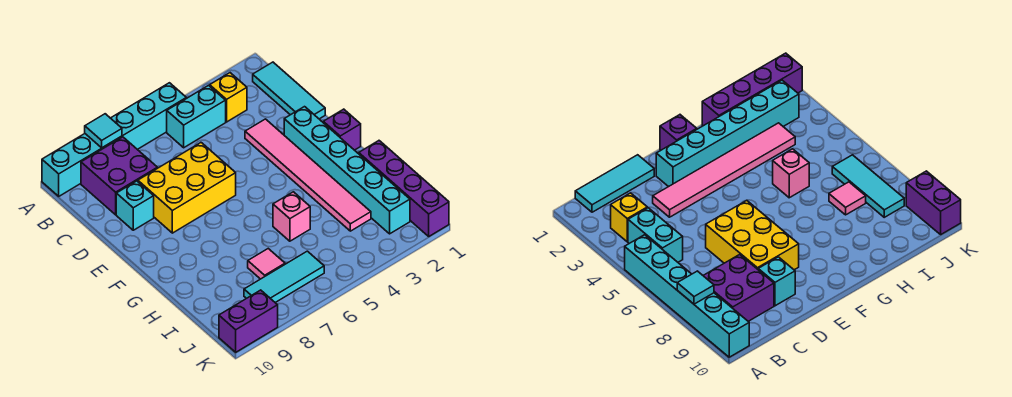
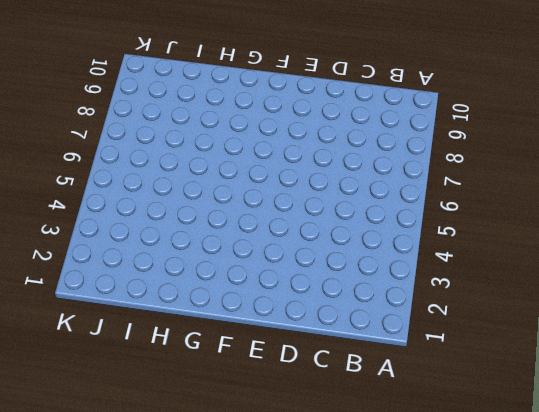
none -> cyan brick A5:A10 level 1
none -> cyan tile B1:D1 level 1
none -> yellow brick B3 level 1

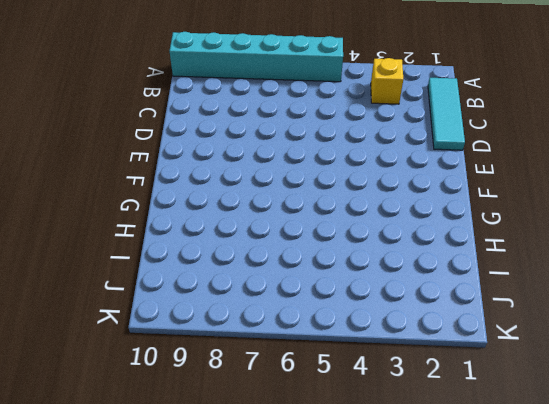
none -> cyan brick B4:B5 level 1
none -> purple brick B8:C9 level 1
none -> pink tile D3:I3 level 1

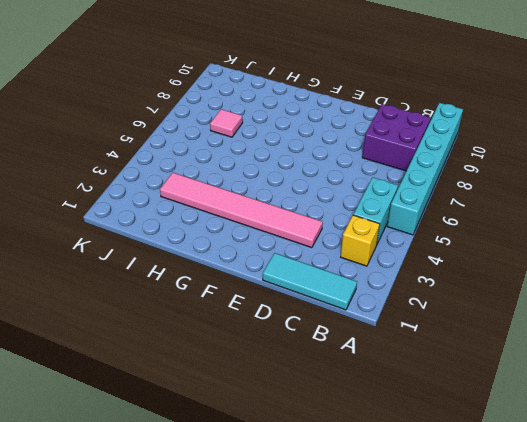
none -> yellow brick D6:E8 level 1
none -> cyan brick D9 level 1
none -> cyan brick E2:J2 level 1

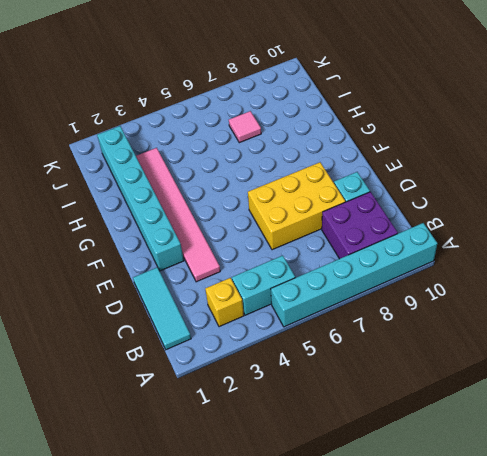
none -> purple brick F1 level 1
none -> purple brick H1:K1 level 1
none -> pink brick H5 level 1

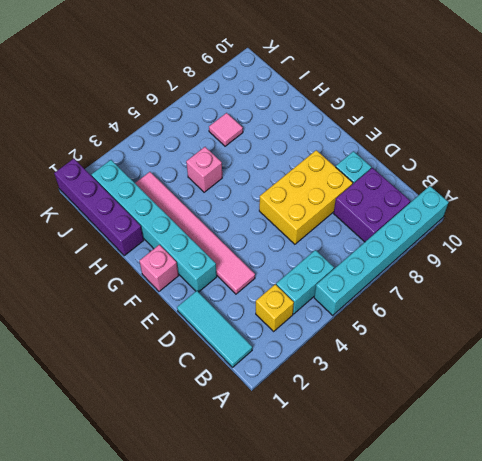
pink brick F1 level 1 -> purple brick F1 level 1
none -> cyan tile J6:J8 level 1
none -> purple brick K9:K10 level 1
none -> cyan tile A8 level 2

